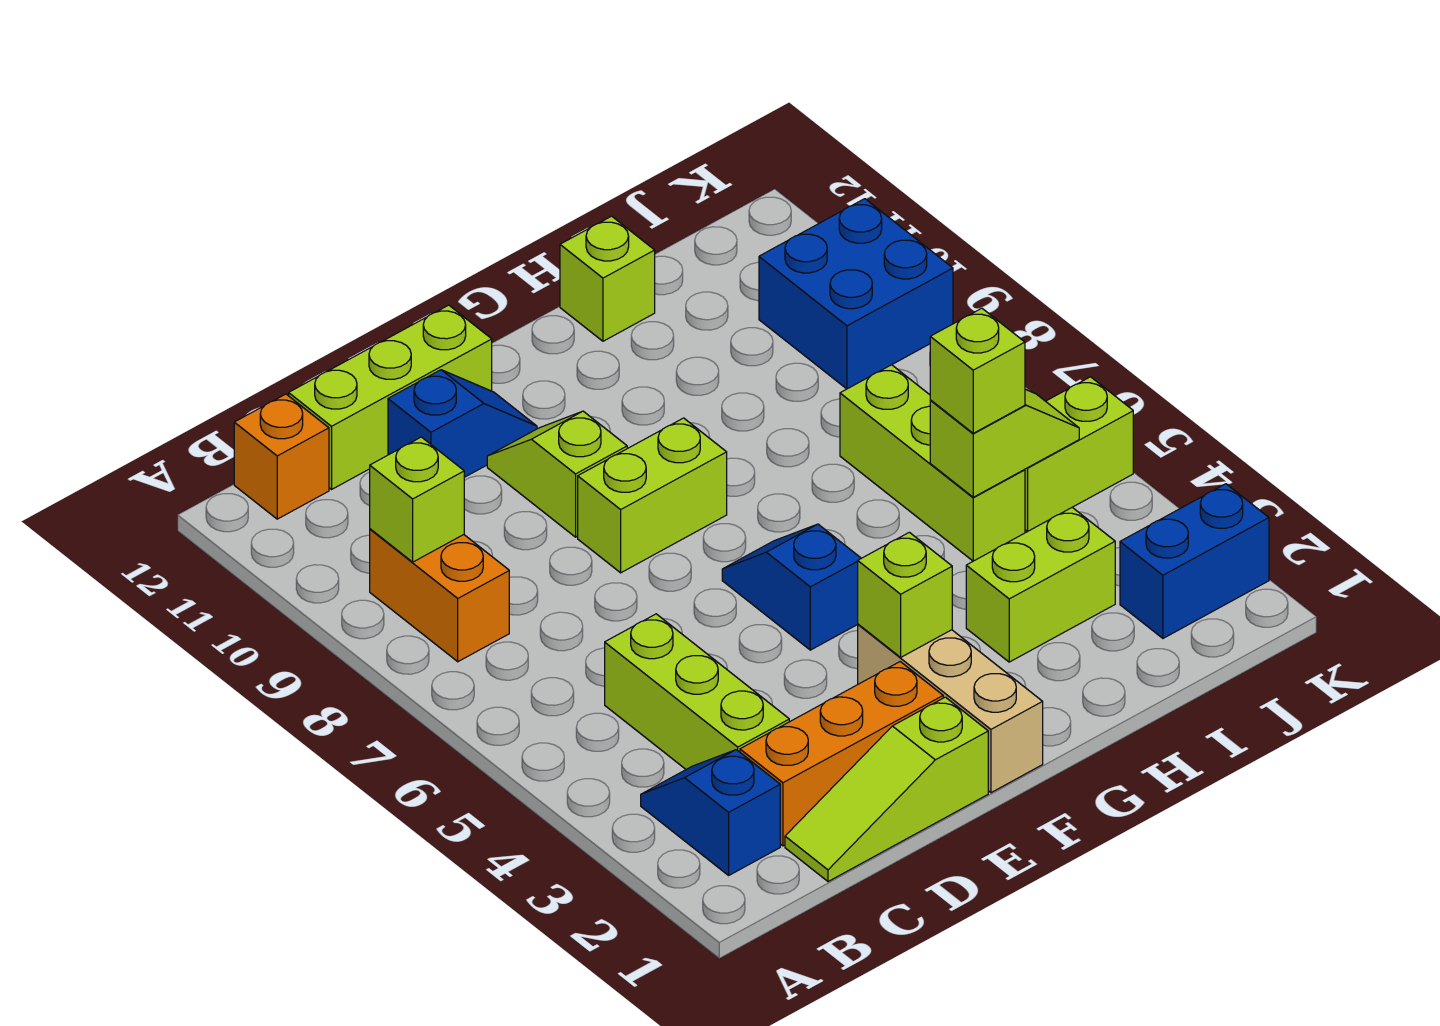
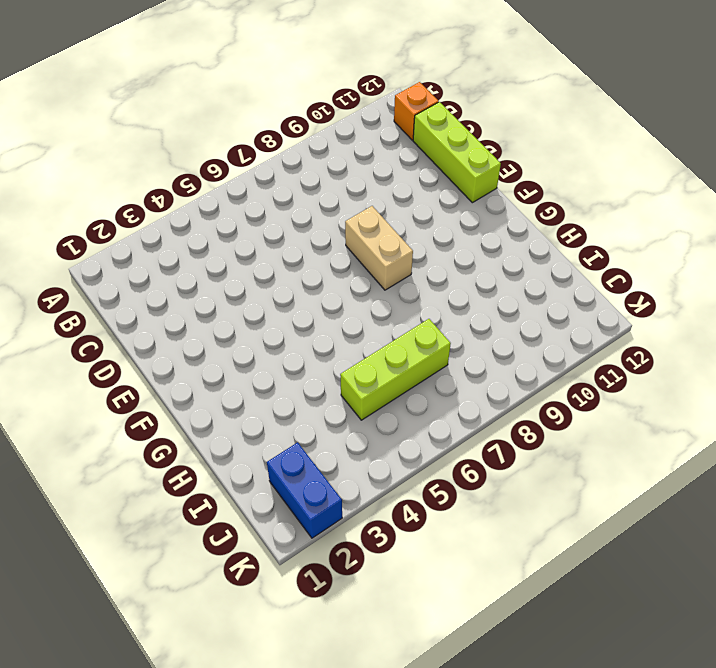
tan brick E8:F8 level 1 -> lime brick E8:F8 level 1
none -> blue slope B2:B3 level 1 top 2
none -> orange brick B8:B9 level 1
none -> lime slope C1:E1 level 1 top E

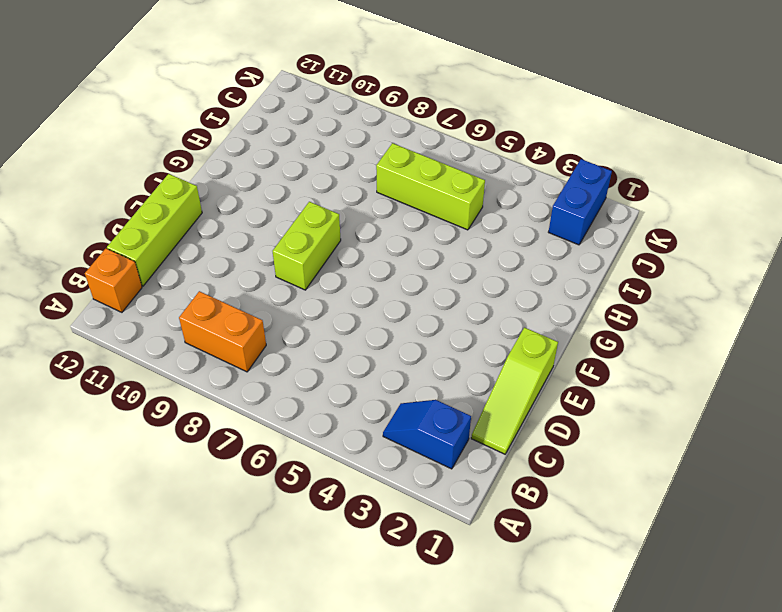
none -> orange brick C2:E2 level 1
none -> lime brick C3:C5 level 1
none -> blue slope D11:E11 level 1 top D

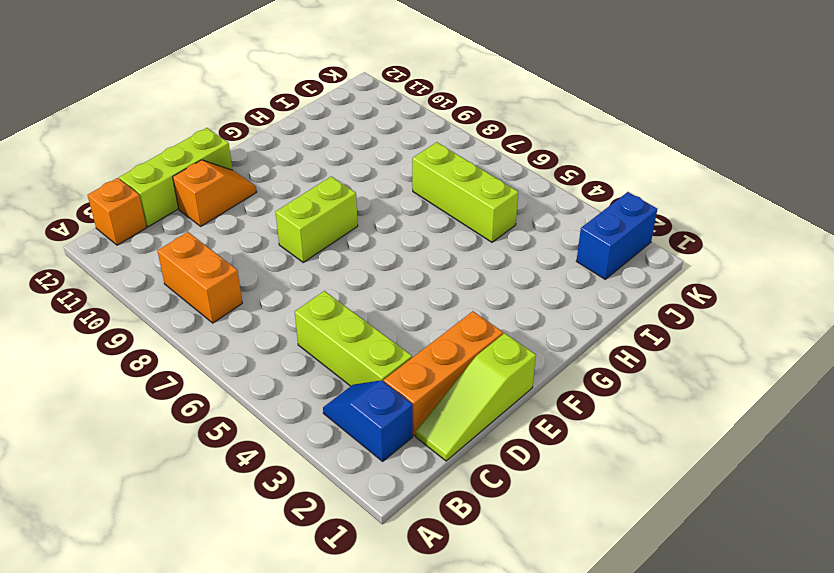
orange slope D11:E11 level 1 top D -> blue slope D11:E11 level 1 top D
none -> lime slope E9:E10 level 1 top 9
none -> tan brick F1:F3 level 1
none -> blue slope F5:F6 level 1 top 5

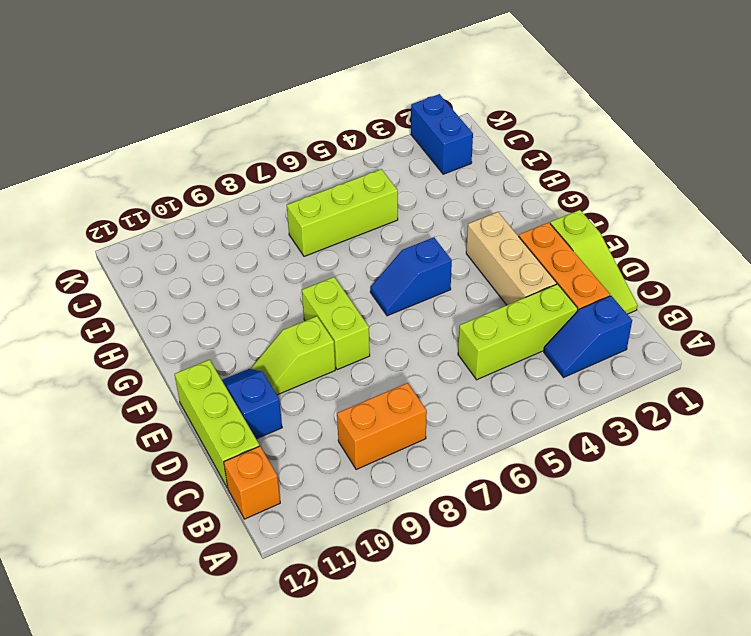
tan brick D3:F3 level 1 -> tan brick F1:F3 level 1
none -> lime brick H3:I3 level 1
none -> lime brick H12 level 1
none -> lime brick J5:K5 level 1

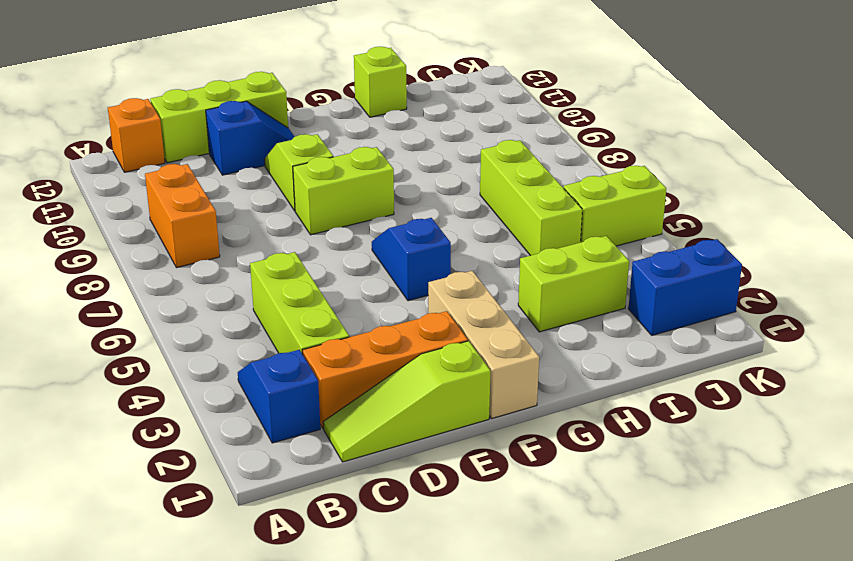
none -> blue brick J9:K10 level 1
none -> lime brick B9 level 2
none -> lime brick F3 level 2

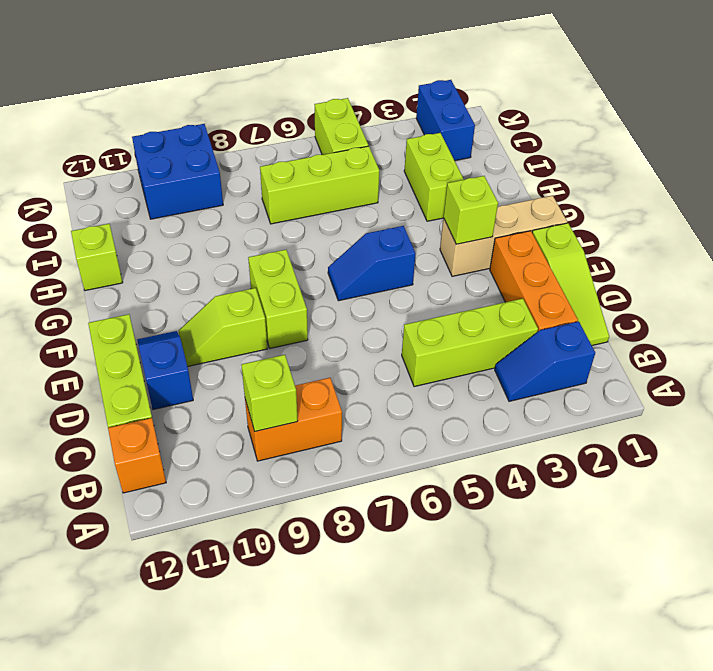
none -> lime slope I5:J5 level 2 top I
none -> lime brick I5 level 3

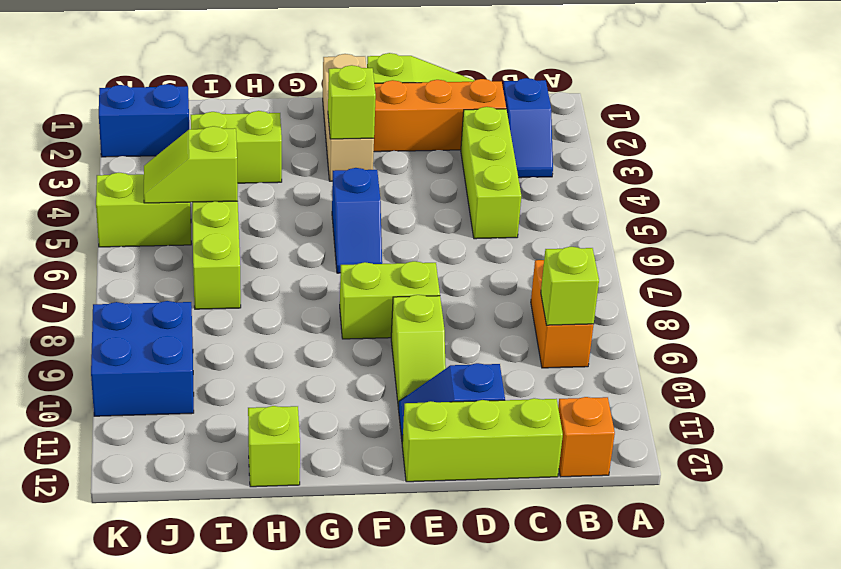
none -> lime brick I5 level 3

